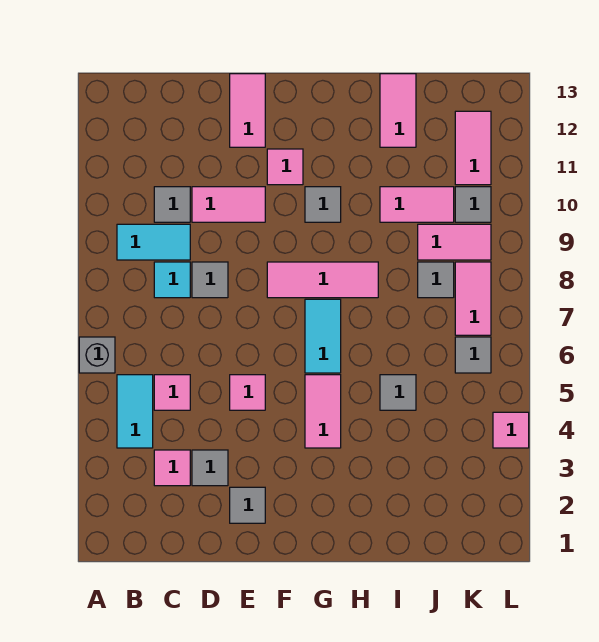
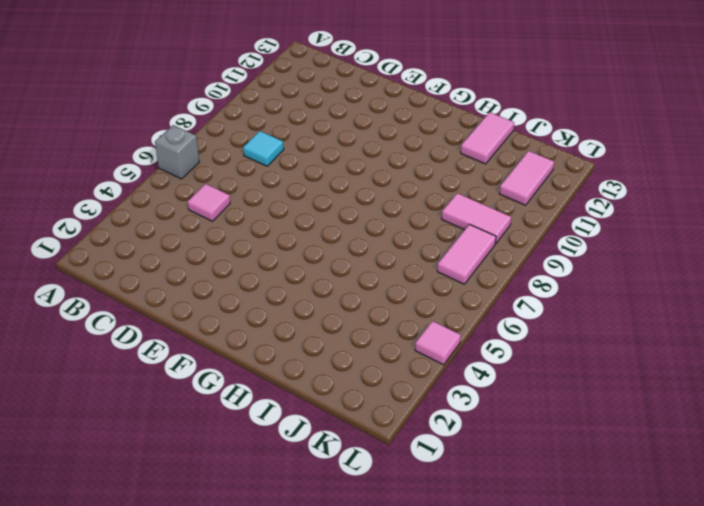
none -> cyan tile B4:B5 level 1
none -> cyan tile B9:C9 level 1
none -> pink tile C3 level 1

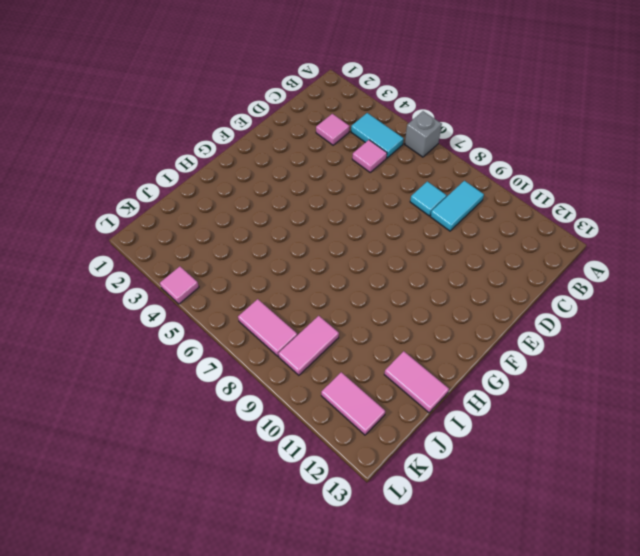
none -> grey tile C10 level 1
none -> grey tile D3 level 1
none -> grey tile D8 level 1

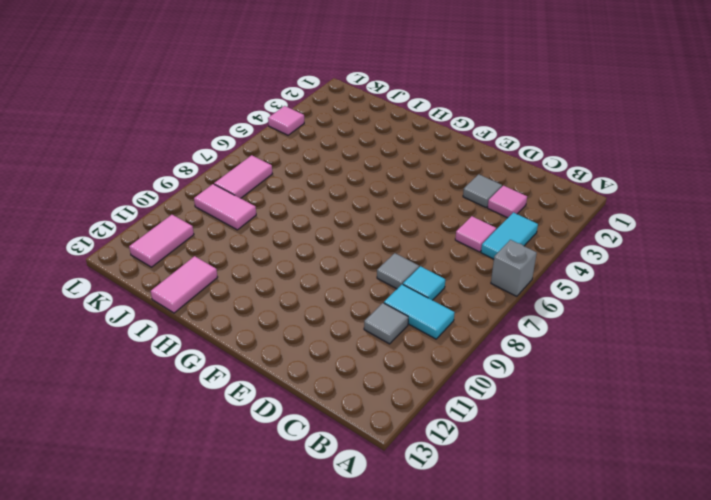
none -> pink tile D10:E10 level 1
none -> grey tile E2 level 1
none -> pink tile E5 level 1

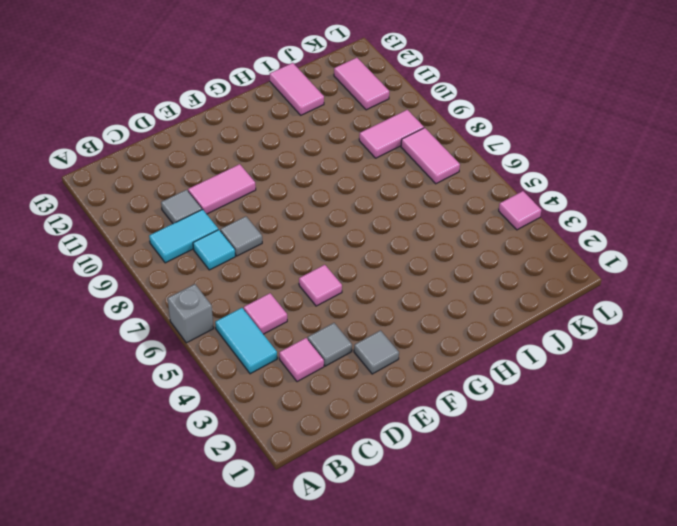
none -> pink tile E12:E13 level 1
none -> pink tile F8:H8 level 1
none -> pink tile F11 level 1

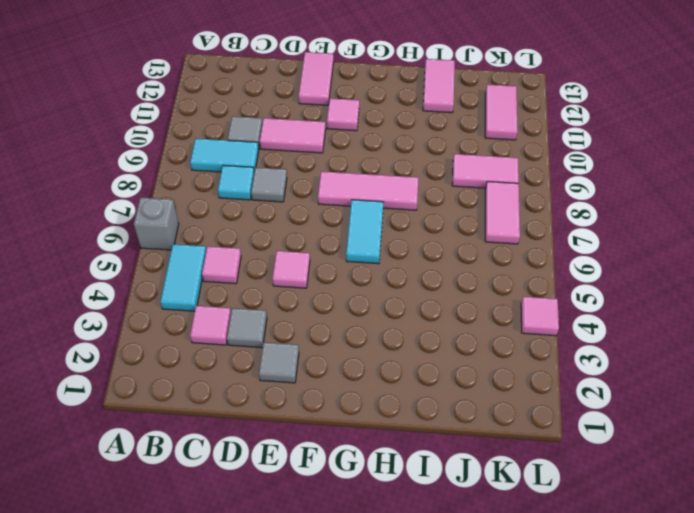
none -> pink tile G4:G5 level 1
none -> grey tile G10 level 1
none -> grey tile I5 level 1

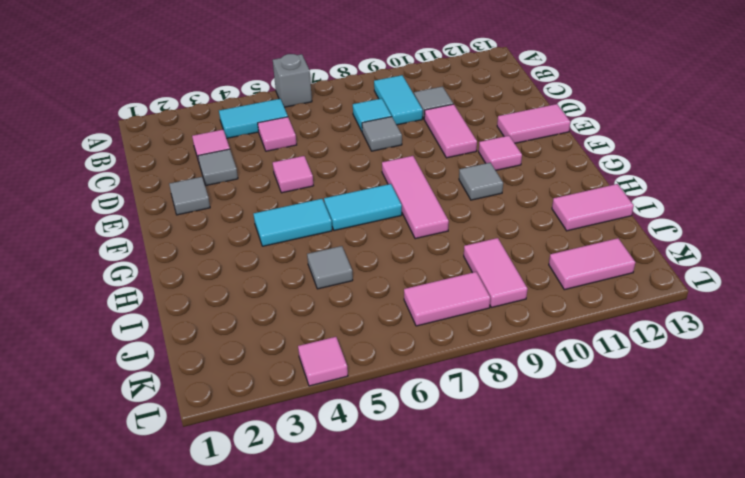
cyan tile G4:G5 level 1 -> pink tile G4:G5 level 1
none -> pink tile I10:J10 level 1
none -> grey tile J8 level 1
none -> grey tile K6 level 1

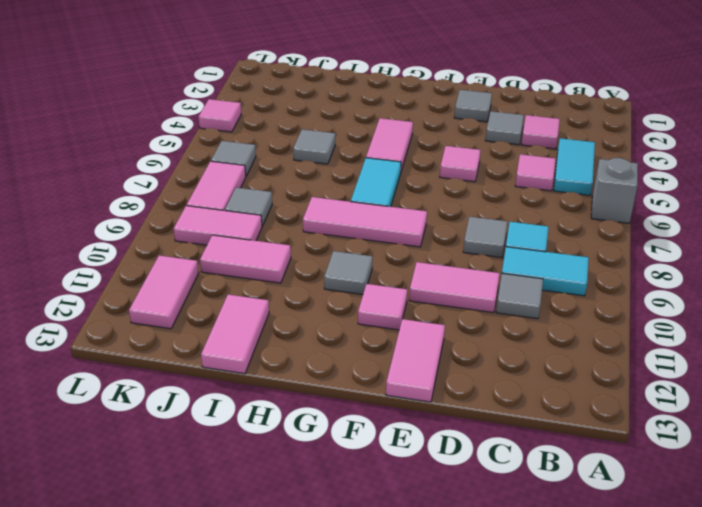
none -> grey tile K10 level 1

